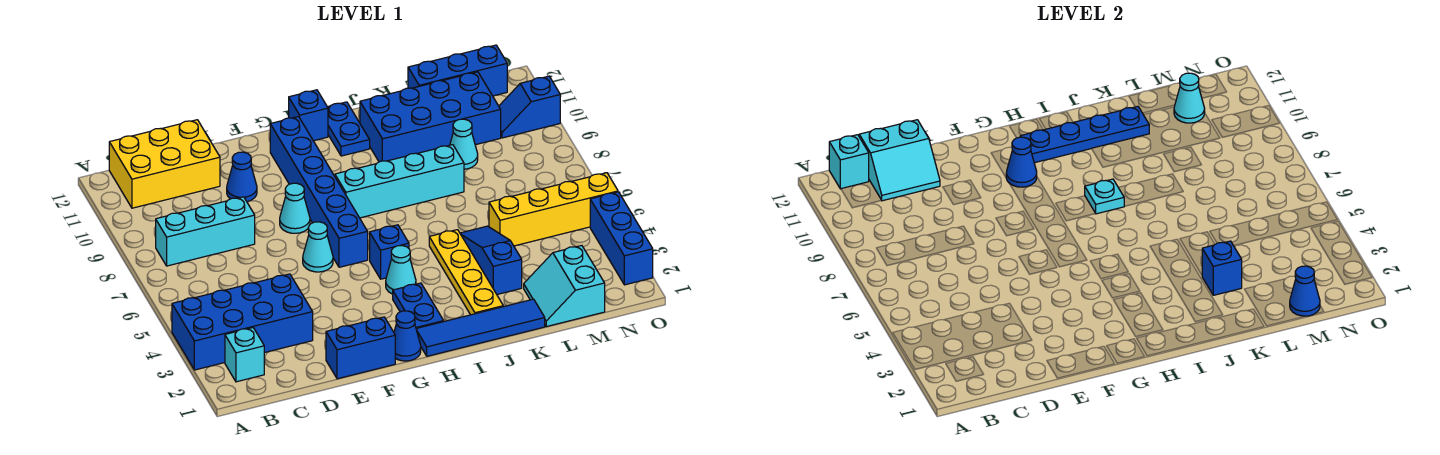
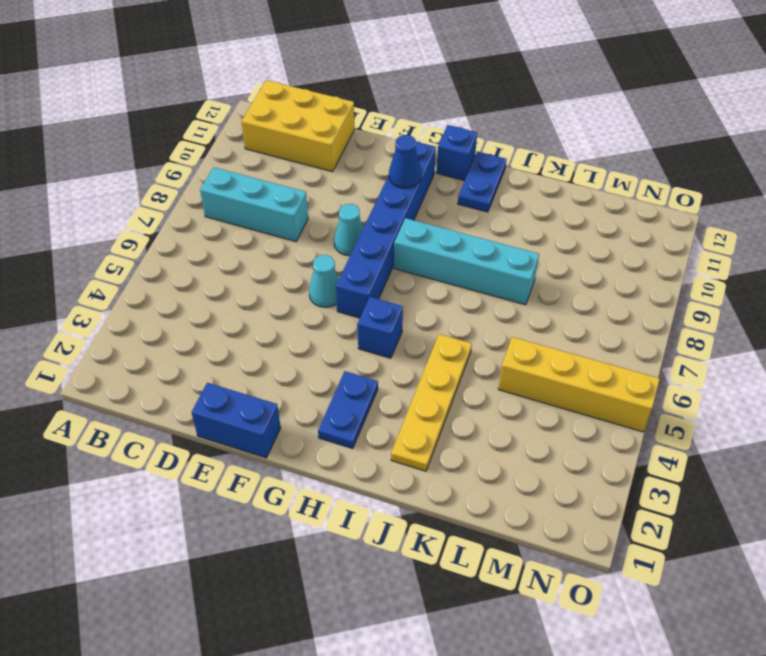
none -> blue brick A3:D4 level 1
none -> cyan brick B2 level 1
none -> blue cone E10 level 1
none -> blue cone G1 level 1

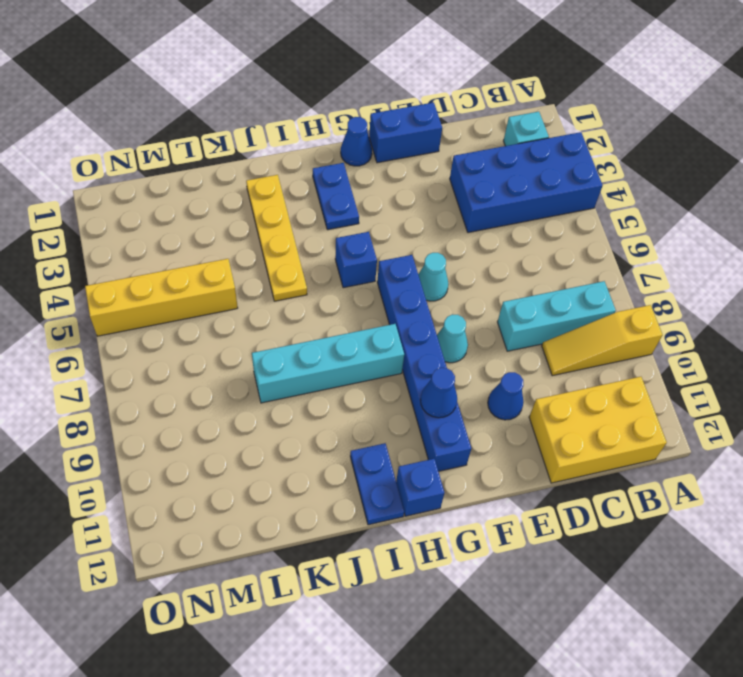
yellow slope A9:C9 level 1 top A -> none
none -> blue tile H1:K1 level 1
none -> cyan cone H4 level 1
none -> blue brick J10:M11 level 1
none -> blue slope K3:K5 level 1 top 3

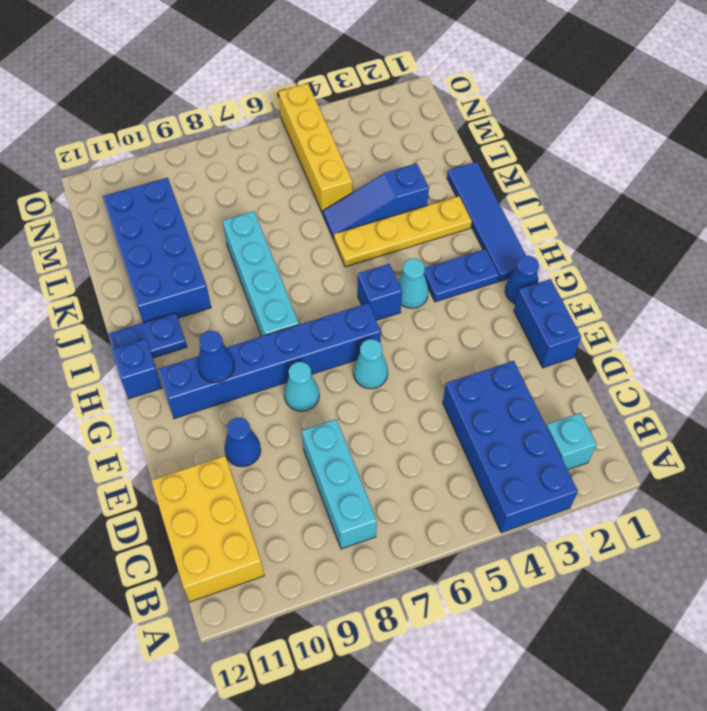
none -> cyan slope L1:M2 level 1 top M
none -> cyan cone L9 level 1
none -> blue brick L12:N12 level 1
none -> blue slope N10:O10 level 1 top O

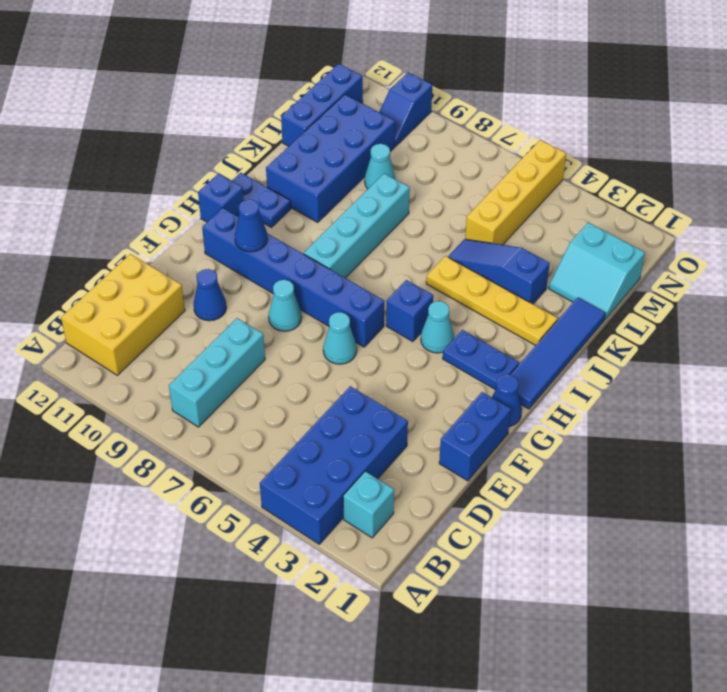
none -> blue brick O2:O4 level 1
none -> cyan brick B12 level 2
none -> cyan slope C11:D12 level 2 top 12
none -> blue plate H11:K11 level 2

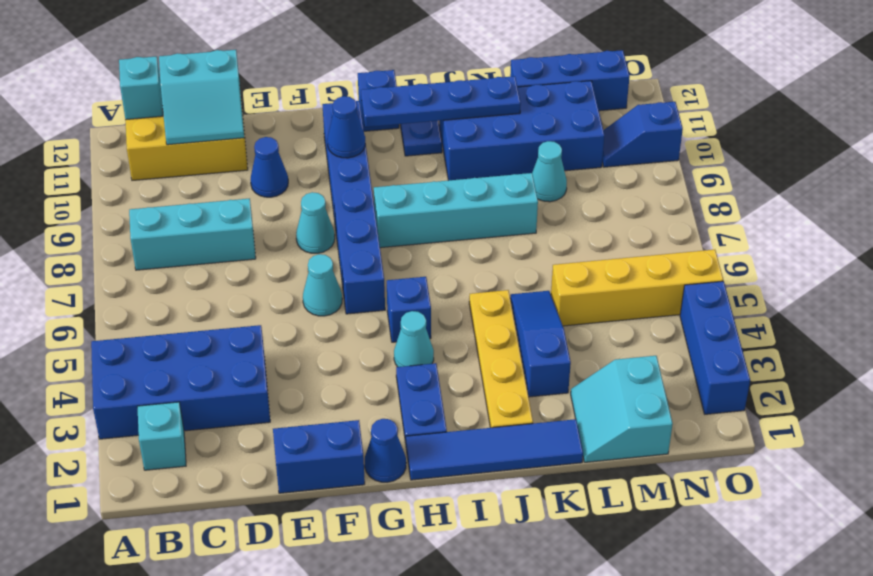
none -> cyan plate I8 level 2
none -> blue brick K3 level 2
none -> blue cone M1 level 2
none -> cyan cone M11 level 2

